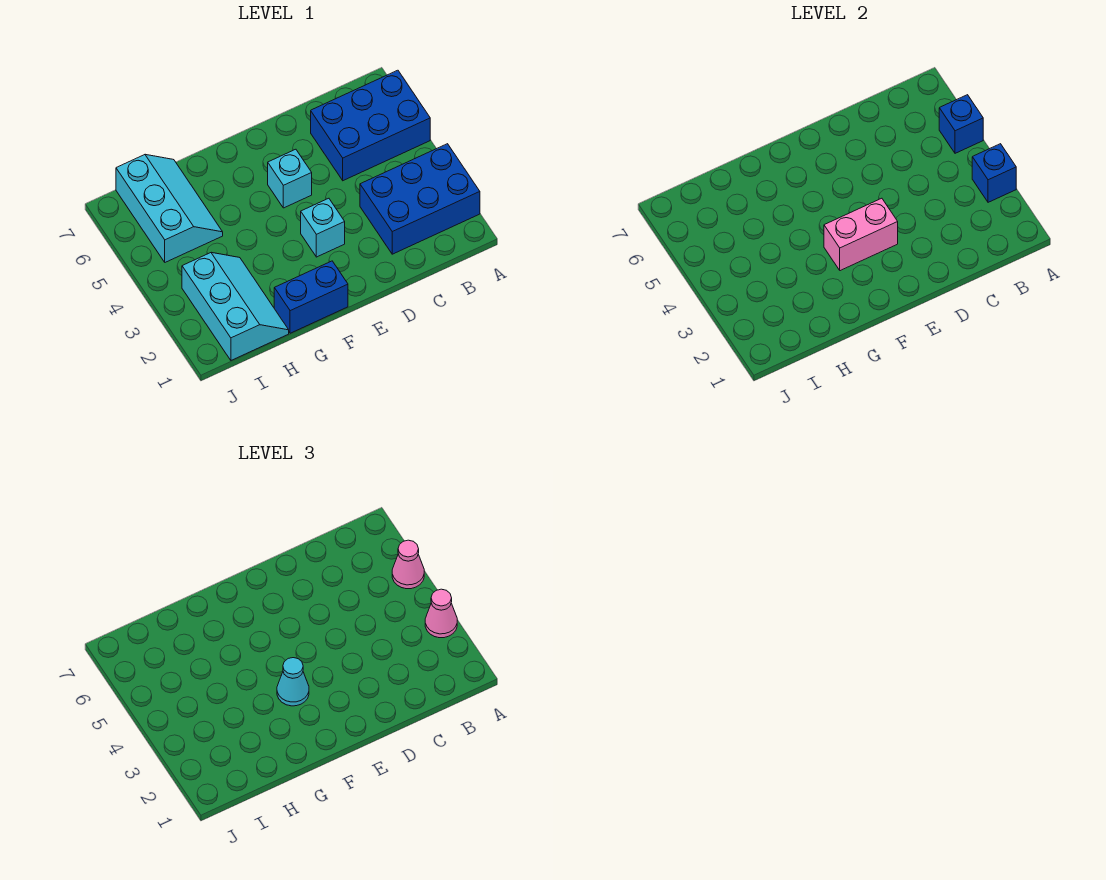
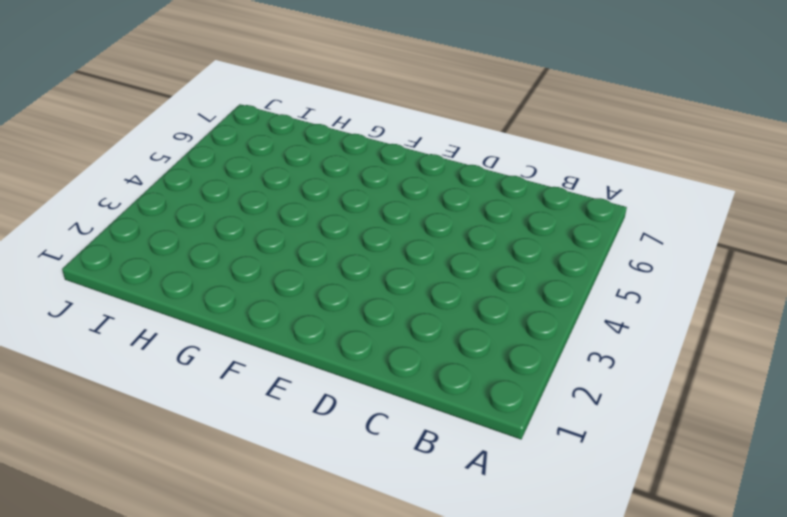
none -> blue brick A2:C3 level 1
none -> blue brick A5:C6 level 1
none -> cyan brick E3 level 1

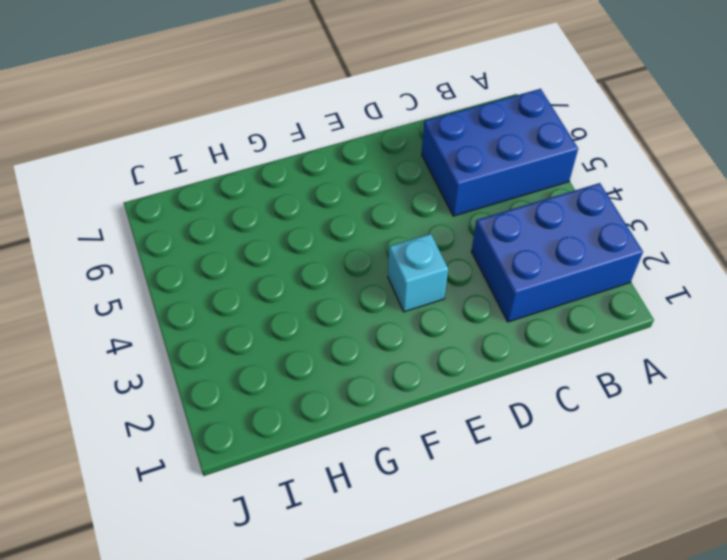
none -> cyan brick E5 level 1
none -> blue brick F1:G1 level 1
none -> cyan slope H1:I3 level 1 top I

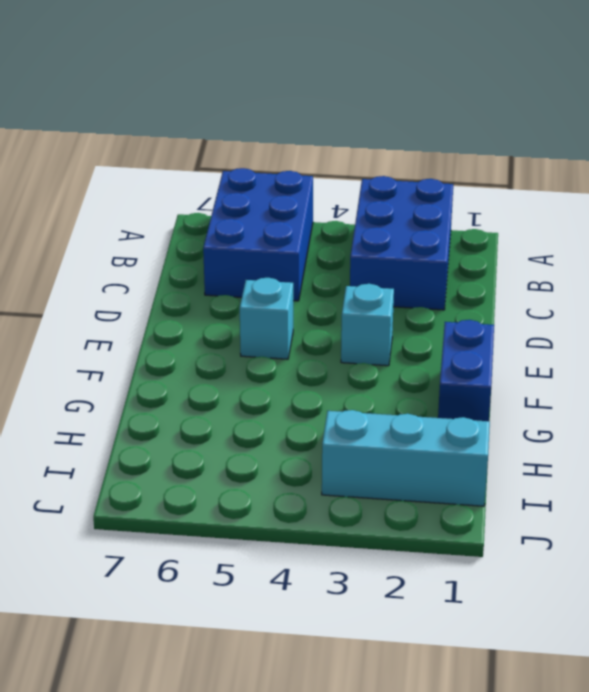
none -> cyan slope H5:I7 level 1 top I
none -> blue brick A3 level 2
none -> blue brick A5 level 2

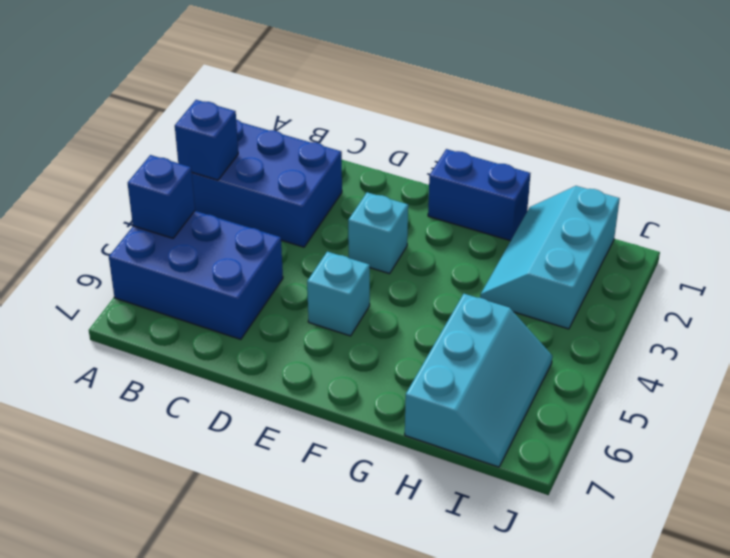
cyan slope H5:I7 level 1 top H -> cyan slope H5:I7 level 1 top I
none -> pink brick E3:F3 level 2
none -> pink cone A3 level 3
none -> pink cone A5 level 3

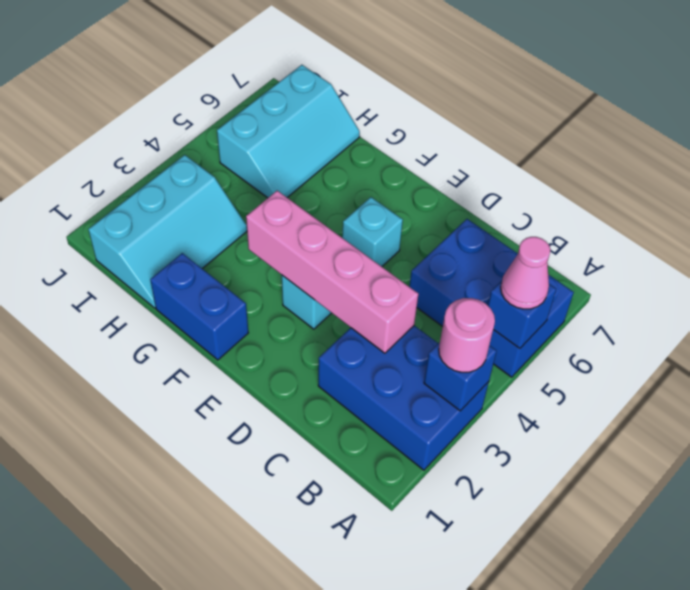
pink round brick A3 level 3 -> pink cone A3 level 3
pink brick C3:F3 level 2 -> pink brick E3:F3 level 2
none -> cyan cone F3 level 3

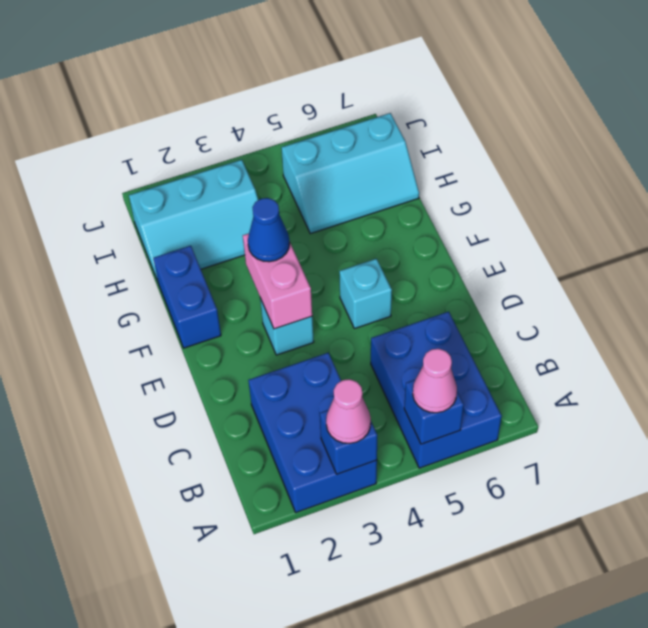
blue cone F3 level 3 -> cyan cone F3 level 3

